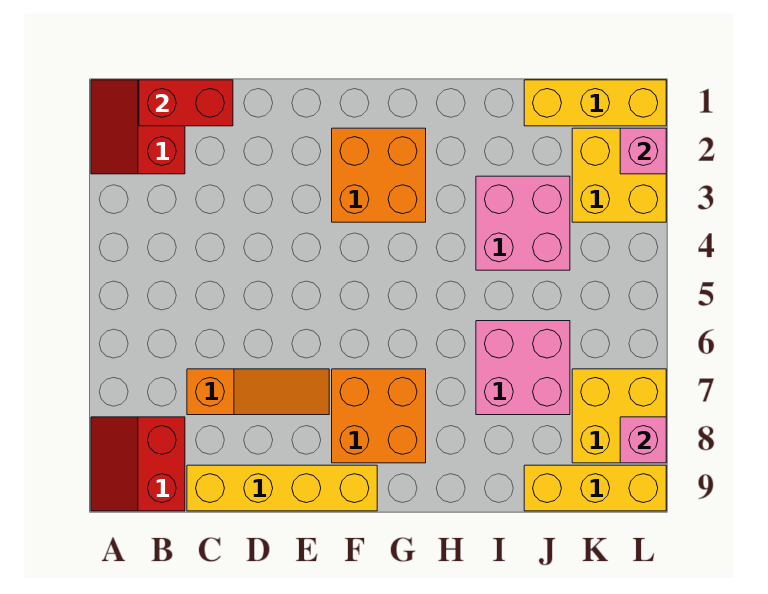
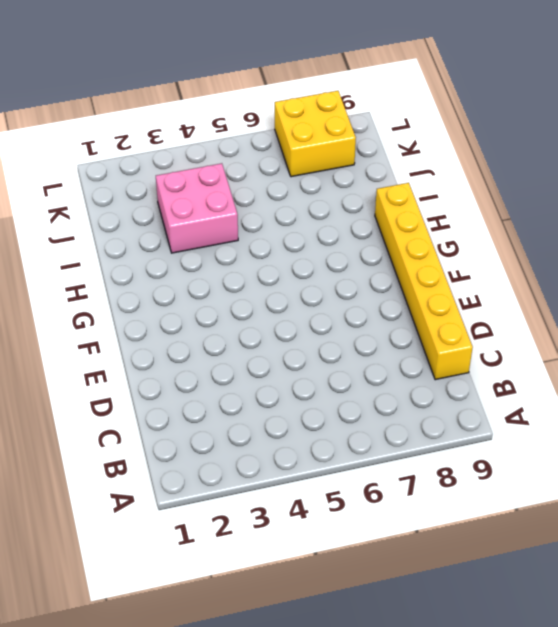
yellow brick C9:H9 level 1 -> yellow brick C9:F9 level 1
none -> red slope A1:B2 level 1 top B
none -> red slope A8:B9 level 1 top B
none -> orange slope C7:E7 level 1 top C

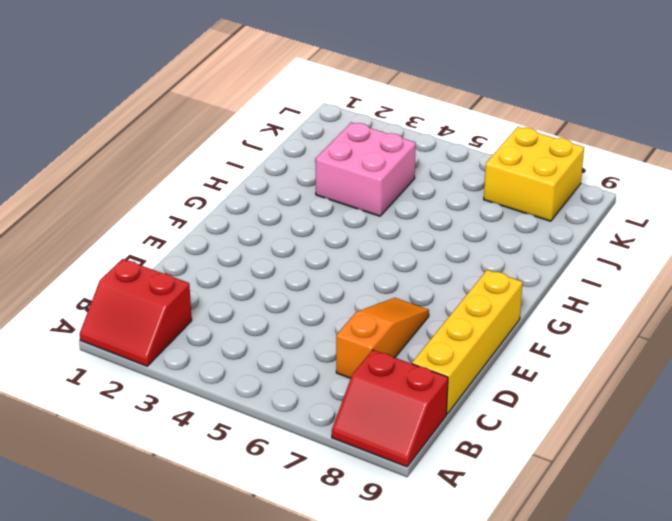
none -> orange brick F2:G3 level 1
none -> orange brick F7:G8 level 1
none -> pink brick I6:J7 level 1

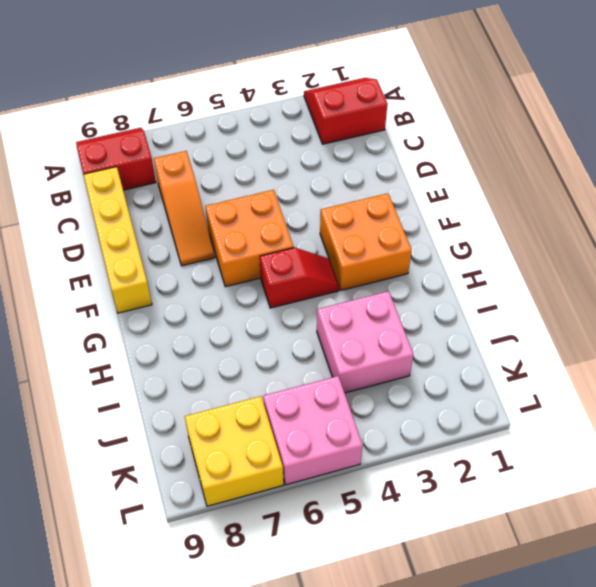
orange brick E5:F6 level 1 -> orange brick F7:G8 level 1
red slope G4:G5 level 1 top 5 -> none
pink brick K5:L6 level 1 -> pink brick I6:J7 level 1
none -> yellow brick J1:L1 level 1
none -> yellow brick J9:L9 level 1
none -> yellow brick K2:L3 level 1

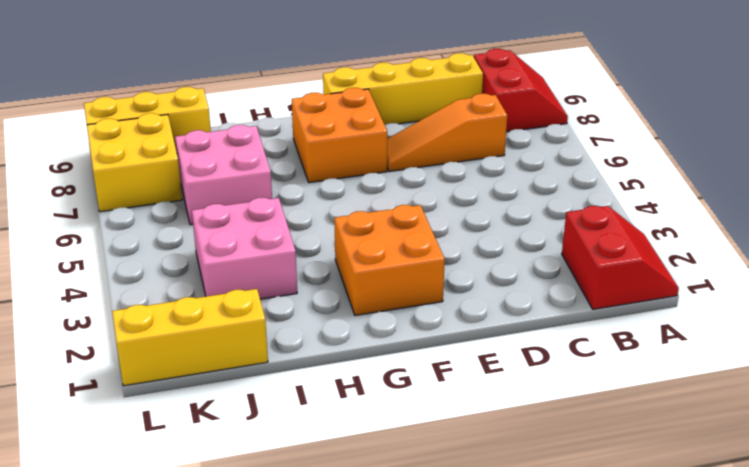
none -> yellow brick K2:L3 level 1
none -> red brick B1:C1 level 2
none -> pink brick L2 level 2

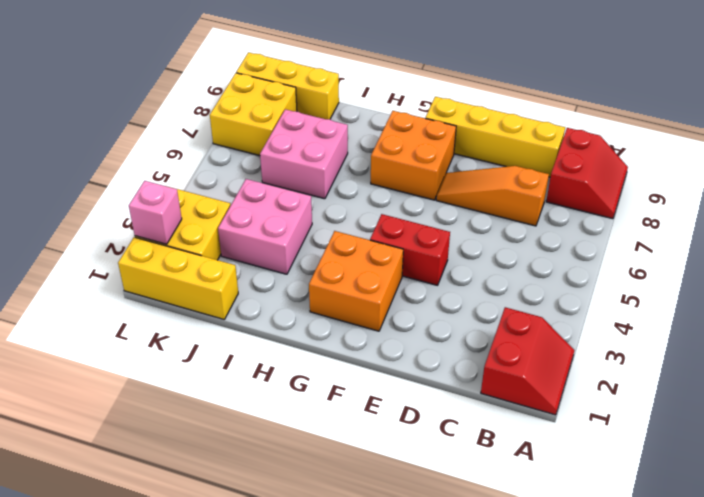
red brick E4:F4 level 1 -> red brick B1:C1 level 2
none -> pink brick L8 level 2

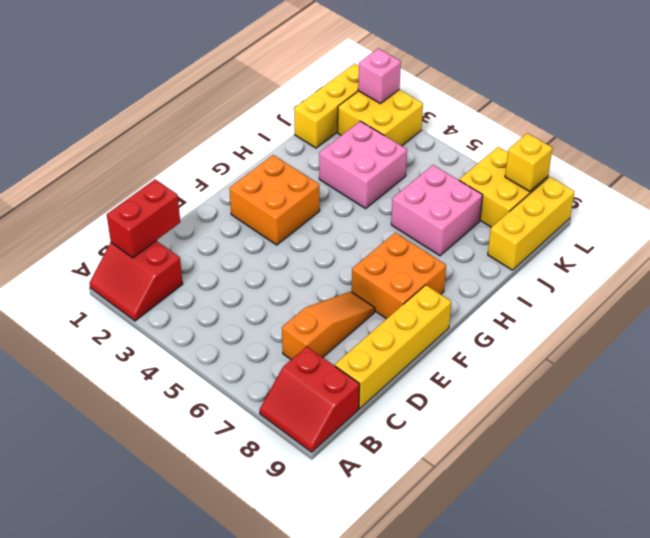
yellow brick L8 level 2 -> pink brick L8 level 2

